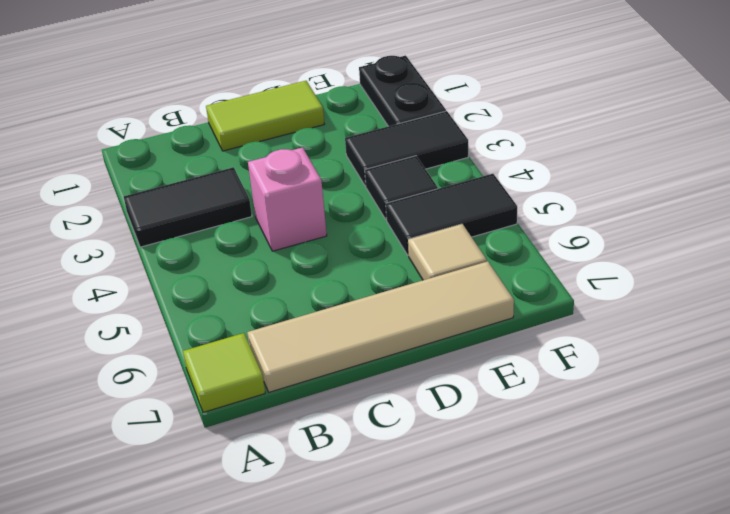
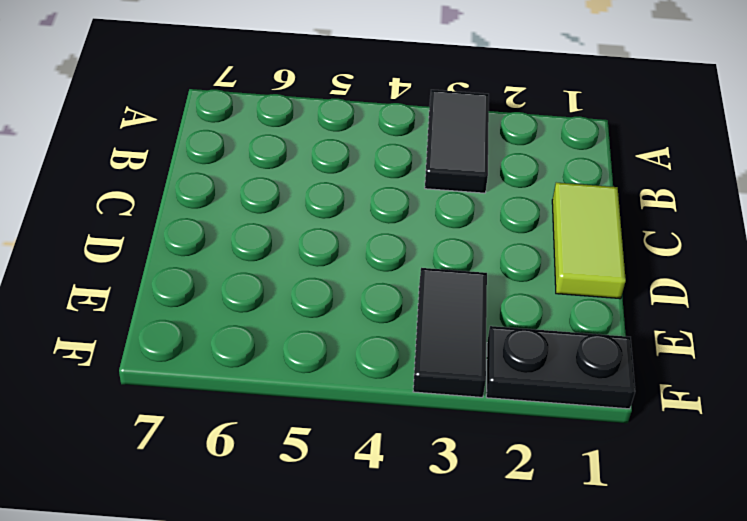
none -> lime tile A7 level 1
none -> tan tile B7:E7 level 1

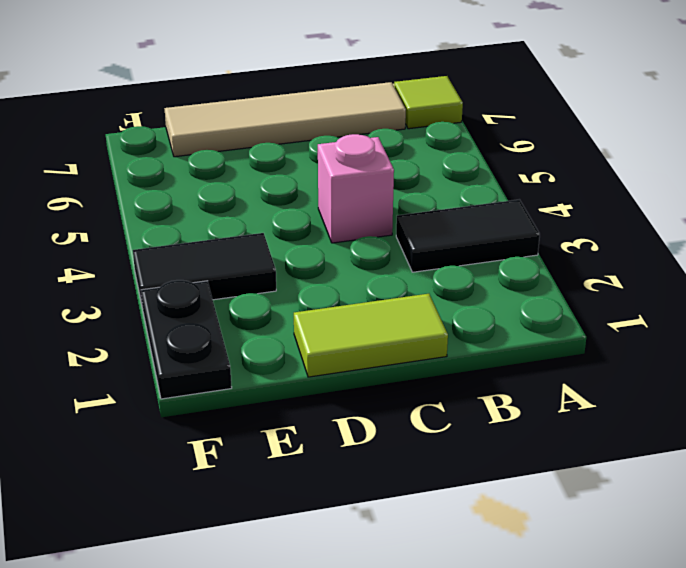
none -> black tile E4 level 1
none -> black tile E5:F5 level 1

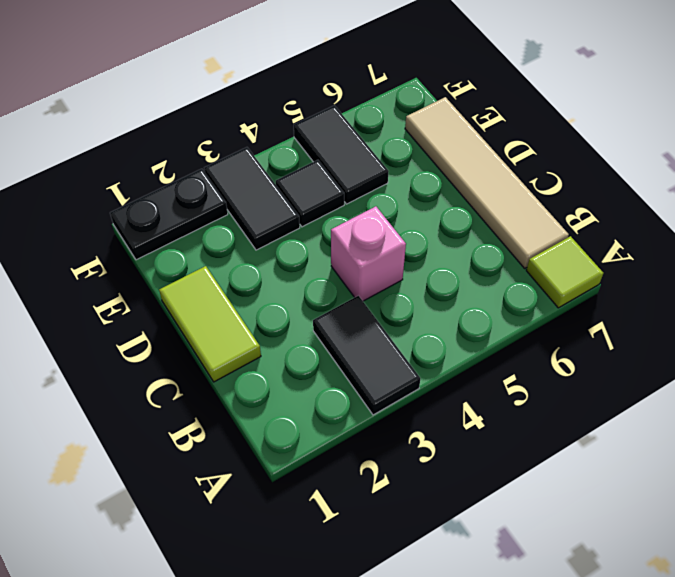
none -> tan tile E6 level 1

